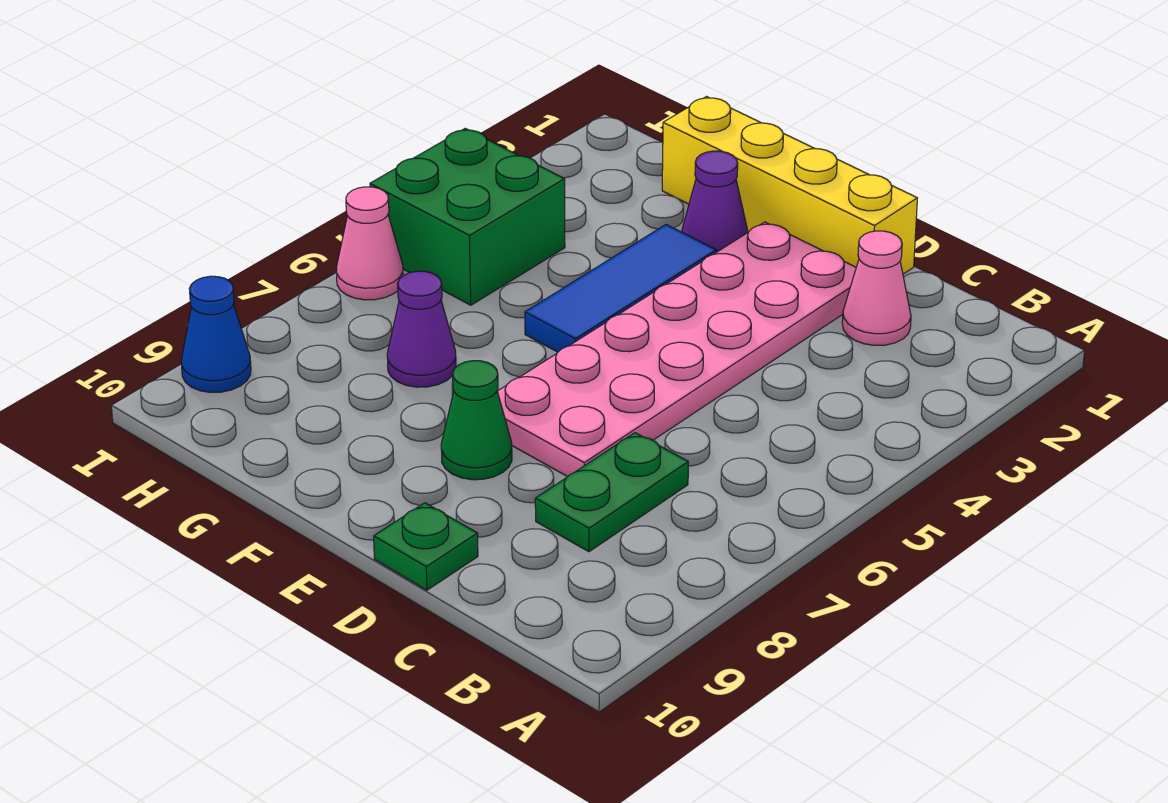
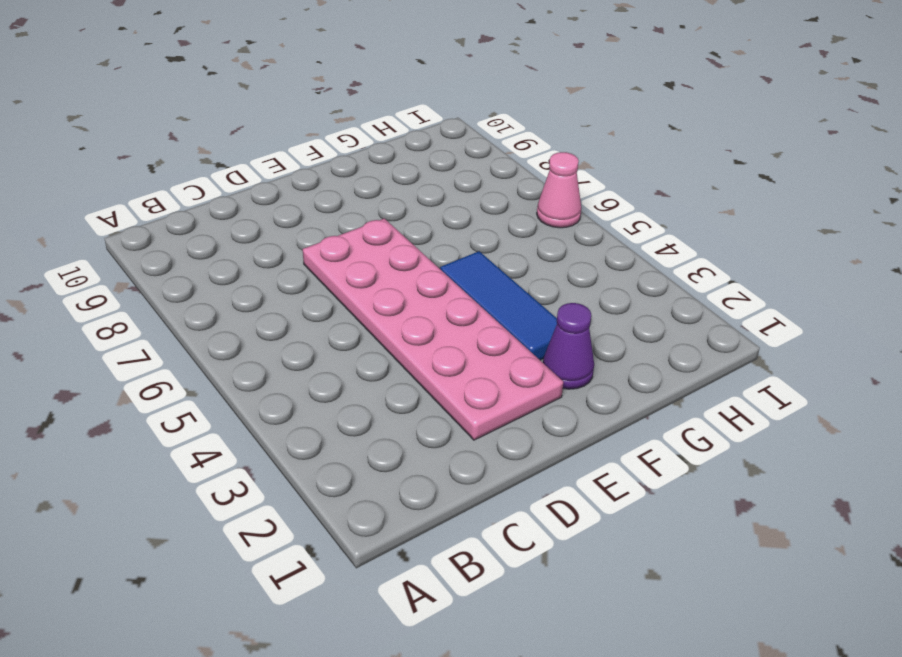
none -> pink cone C2 level 1
none -> green plate C7:C8 level 1
none -> yellow brick D1:G1 level 1

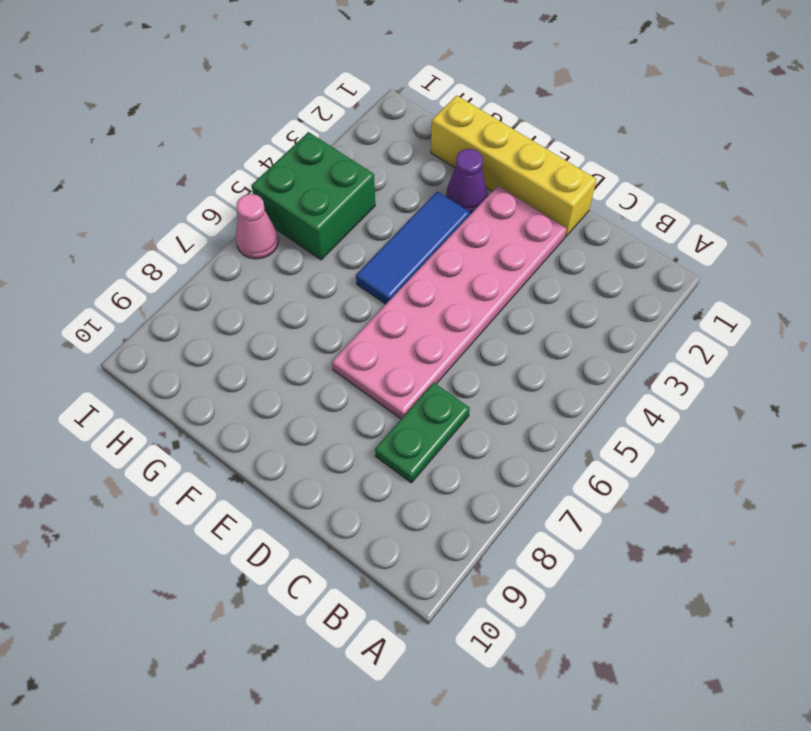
none -> pink cone C2 level 1
none -> green plate D10 level 1
none -> green cone E8 level 1

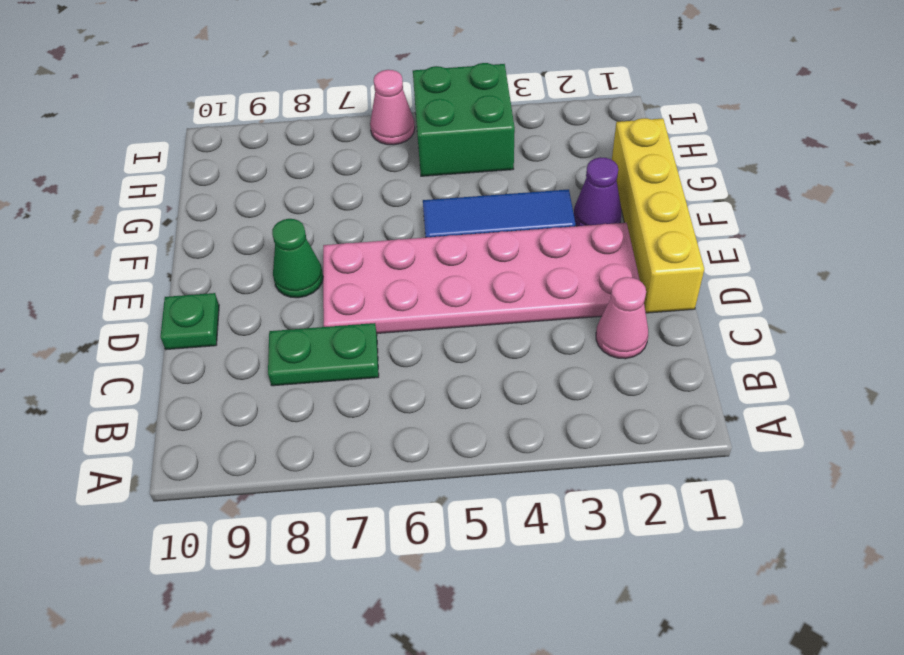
none -> purple cone G7 level 1
none -> blue cone I9 level 1

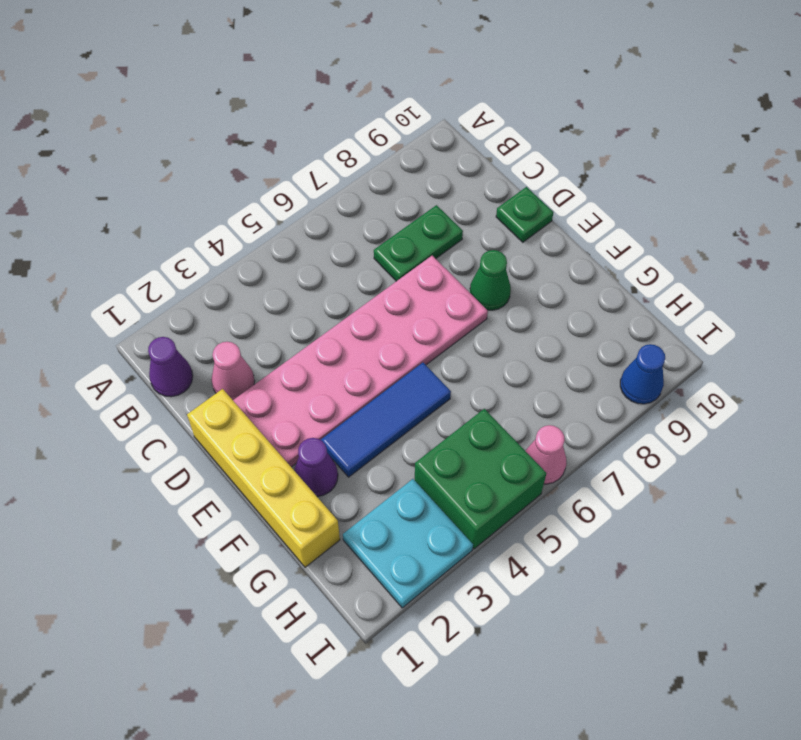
purple cone B1 level 1 -> purple cone G7 level 1
cyan plate H2:I3 level 1 -> none

